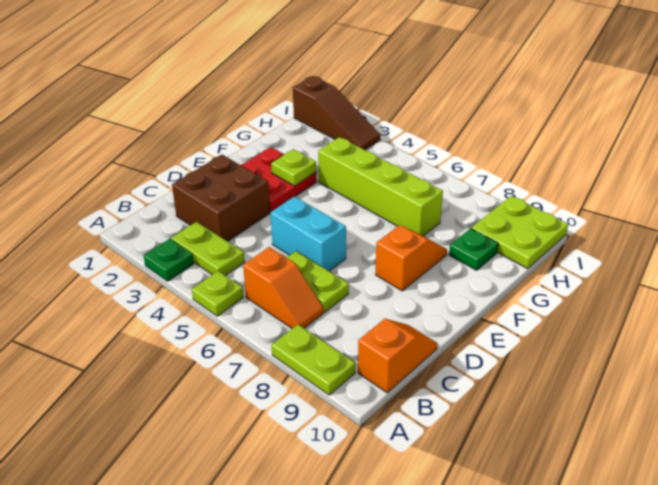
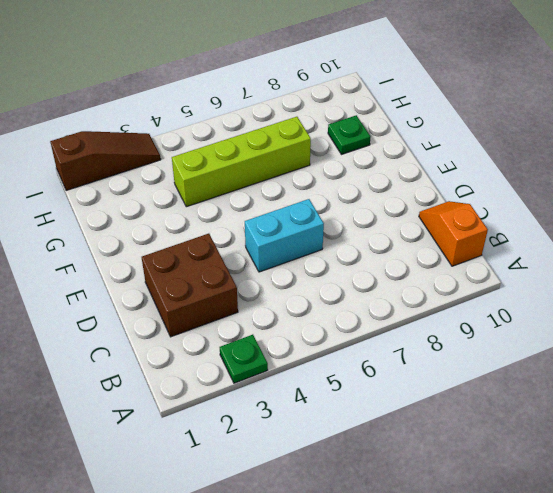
none -> lime plate A5 level 1
none -> lime plate A8:A9 level 1
none -> lime plate B3:B4 level 1

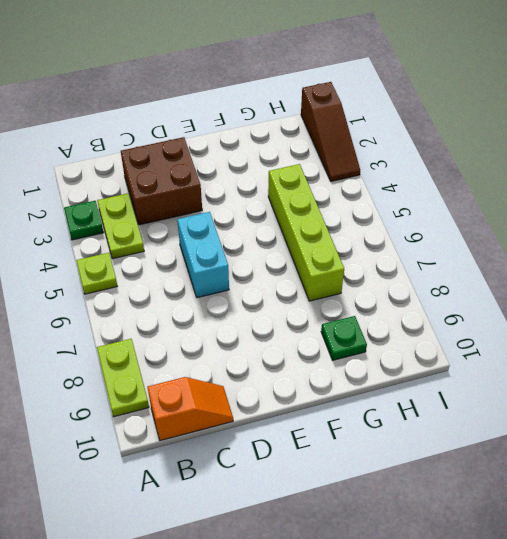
none -> orange slope B6:B7 level 1 top 6
none -> lime plate C6:C7 level 1
none -> red plate E2:F3 level 1

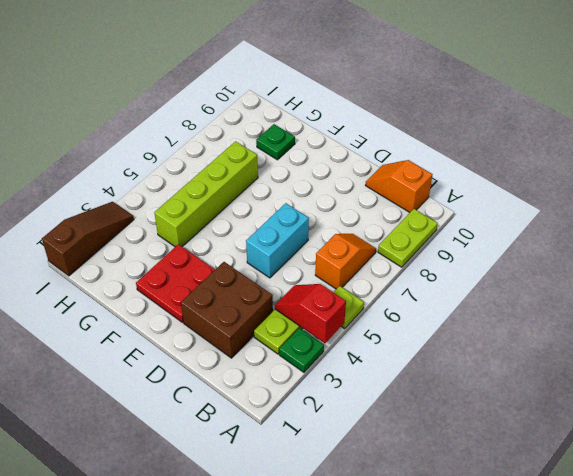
red slope A4:B4 level 2 top A -> none
none -> lime plate C6:C7 level 1
none -> orange slope E8:F8 level 1 top E
none -> lime plate H9:I10 level 1

